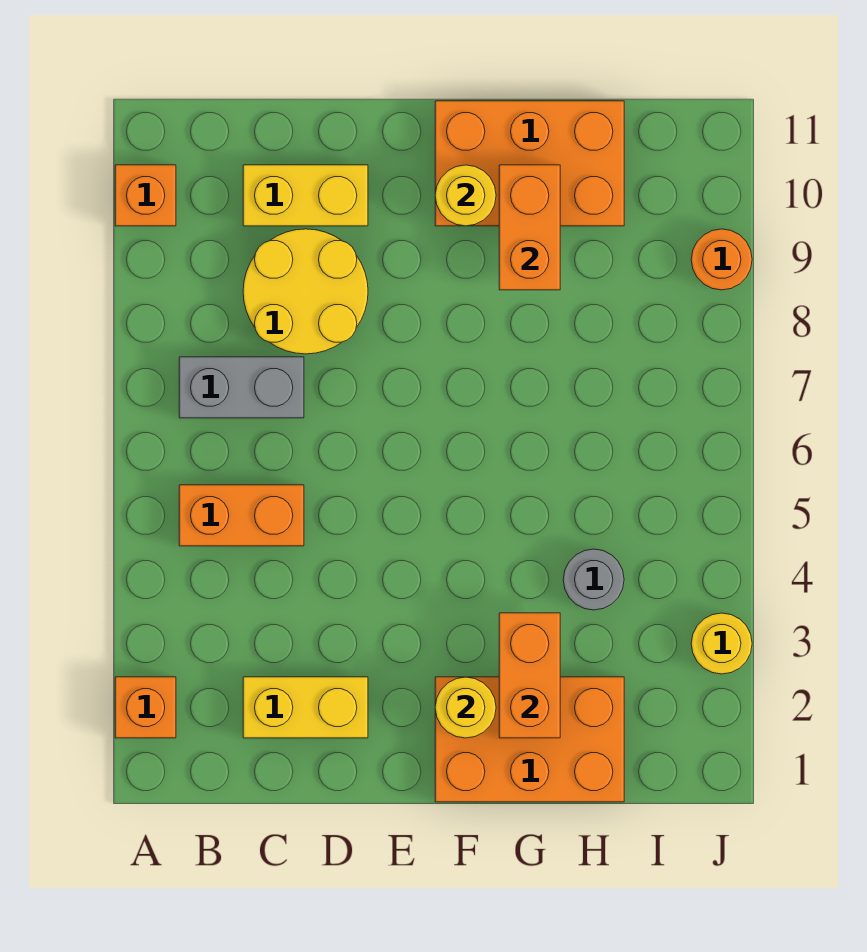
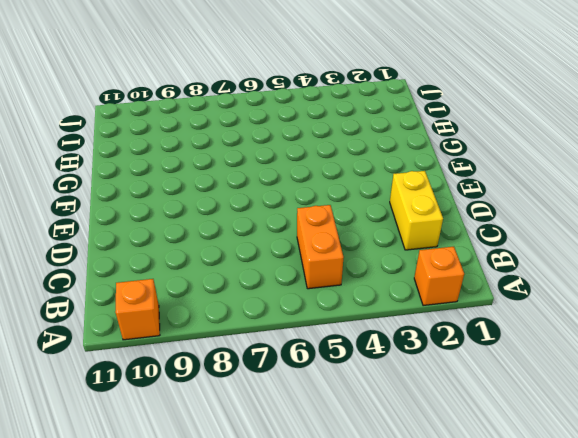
none -> grey brick B7:C7 level 1
none -> yellow round brick C8:D9 level 1
none -> yellow brick C10:D10 level 1

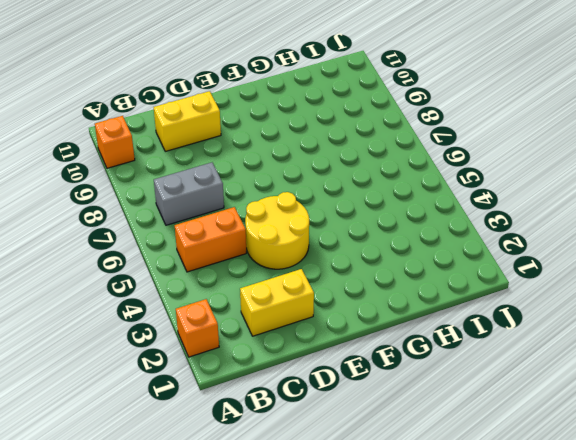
yellow round brick D4:E5 level 1 -> yellow round brick C8:D9 level 1
none -> orange brick F1:H2 level 1
none -> orange brick F10:H11 level 1
none -> grey round brick H4 level 1

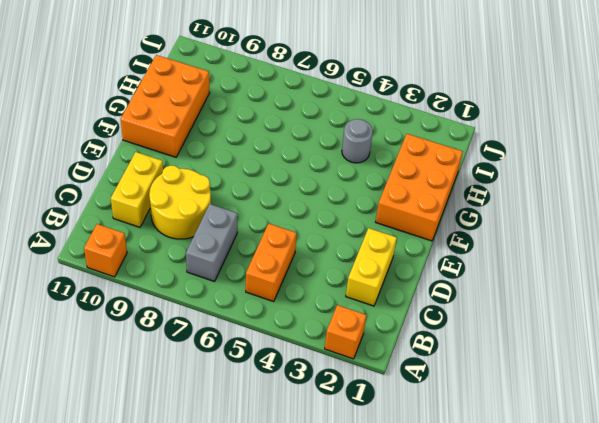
none -> yellow round brick J3 level 1
none -> orange round brick J9 level 1
none -> yellow round brick F2 level 2

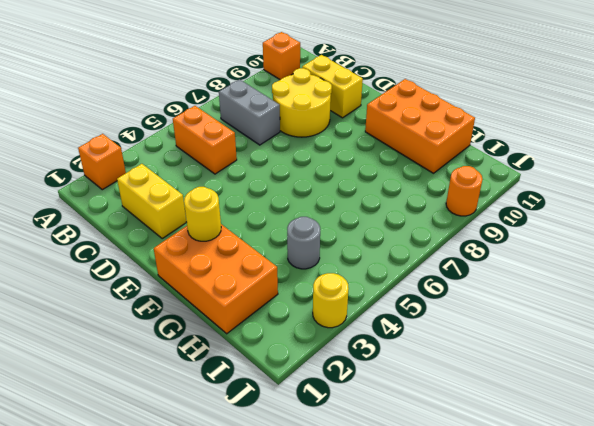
none -> yellow round brick F10 level 2
none -> orange brick G2:G3 level 2
none -> orange brick G9:G10 level 2

